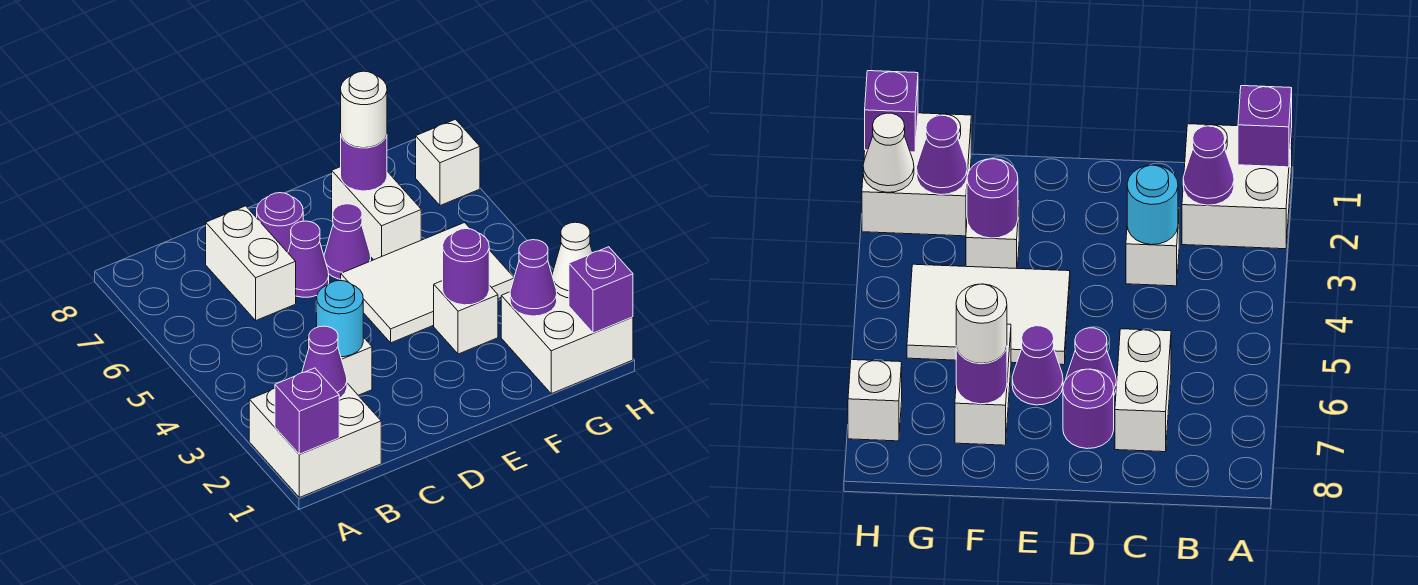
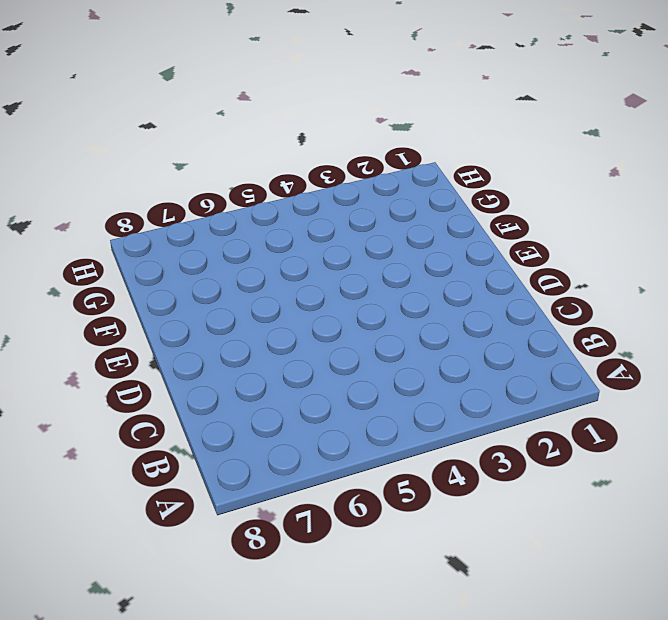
none -> white brick A1:B2 level 1
none -> white brick C3 level 1
none -> white brick C6:C7 level 1

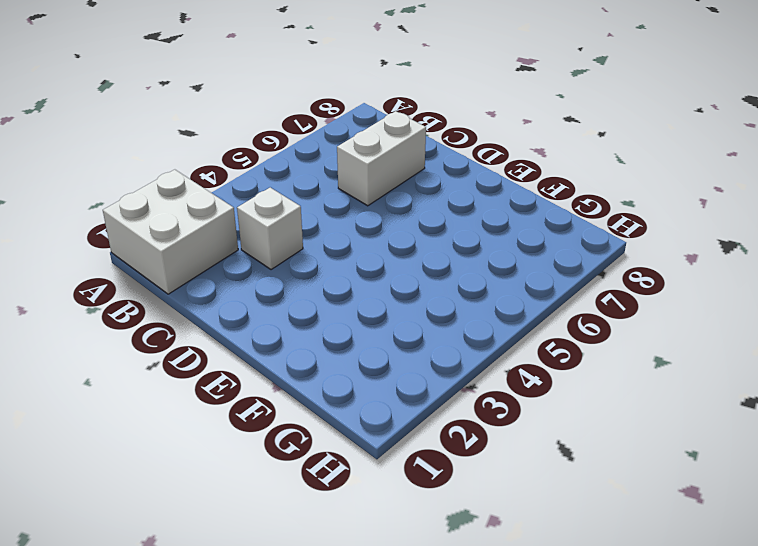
none -> purple cone D6 level 1
none -> purple round brick D7 level 1
none -> white tile E4:G5 level 1

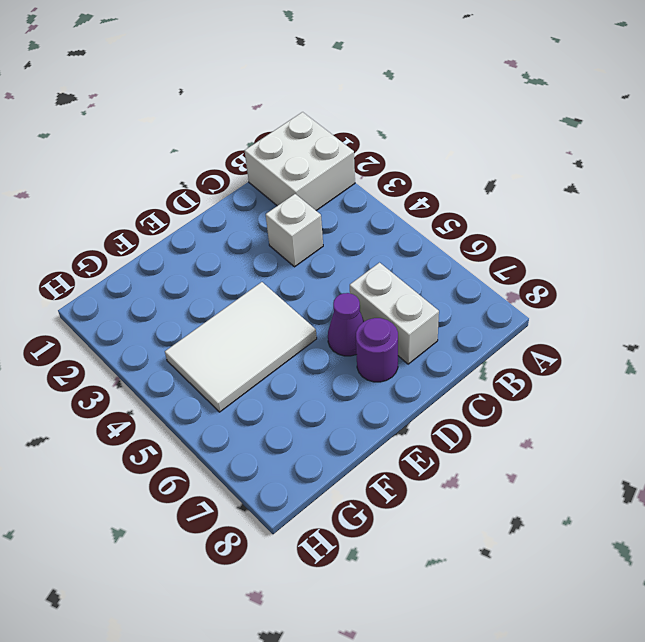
none -> purple cone E6 level 1
none -> white brick F3 level 1
none -> white brick F6:F7 level 1

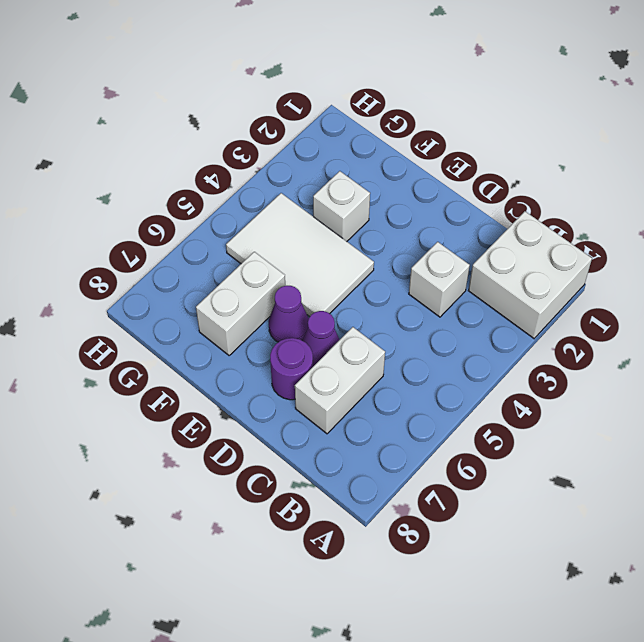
none -> white brick G1:H2 level 1
none -> white brick H7 level 1
none -> purple brick A1 level 2

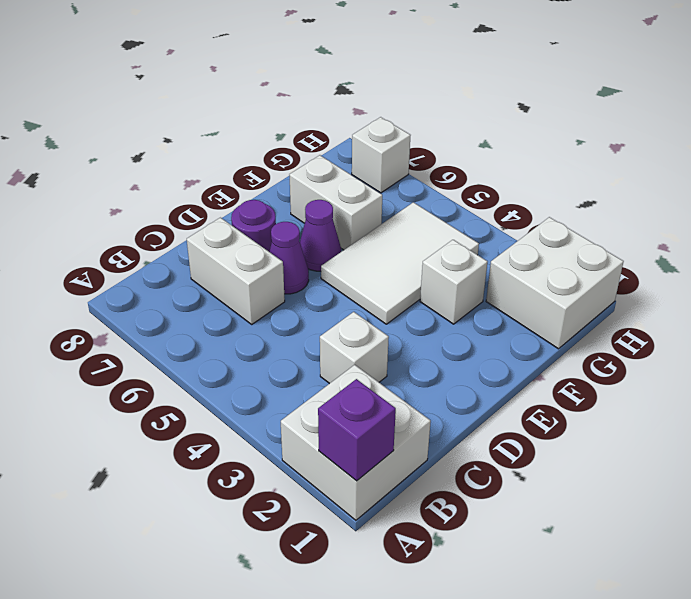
none -> purple cone B2 level 2
none -> cyan round brick C3 level 2
none -> purple round brick F3 level 2

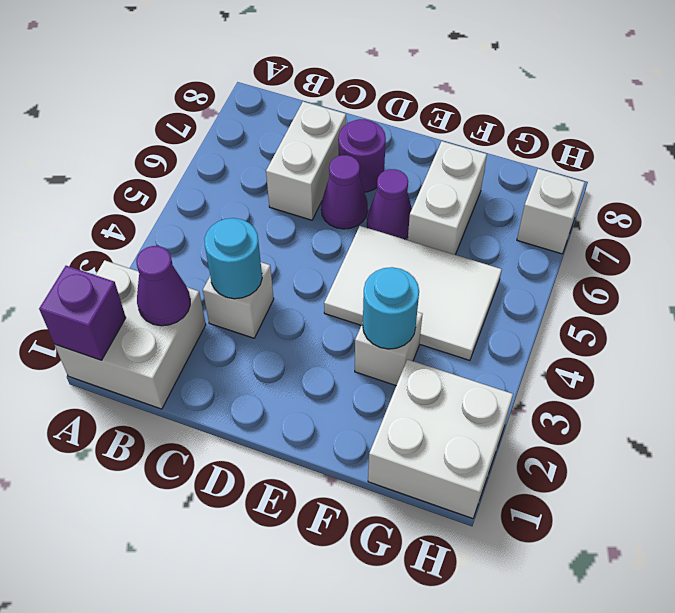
cyan round brick F3 level 2 -> purple round brick F3 level 2
none -> purple round brick F7 level 2
none -> purple cone G2 level 2
none -> purple brick H1 level 2

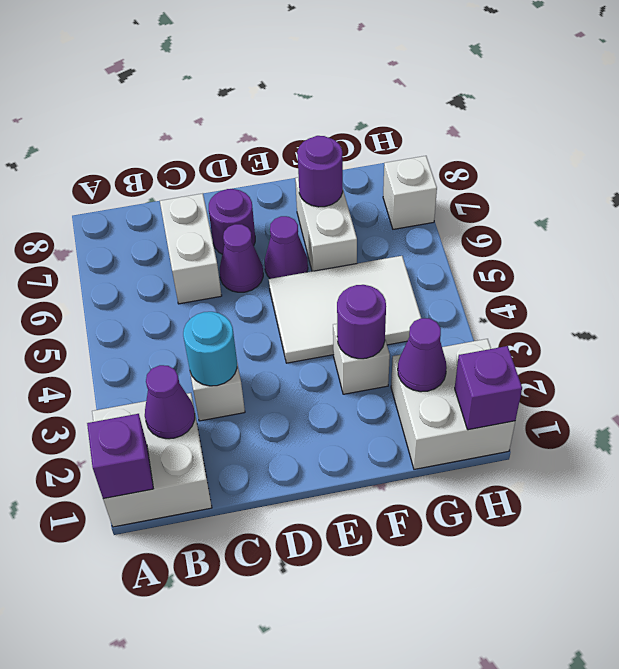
none -> white cone H2 level 2
none -> white round brick F7 level 3

